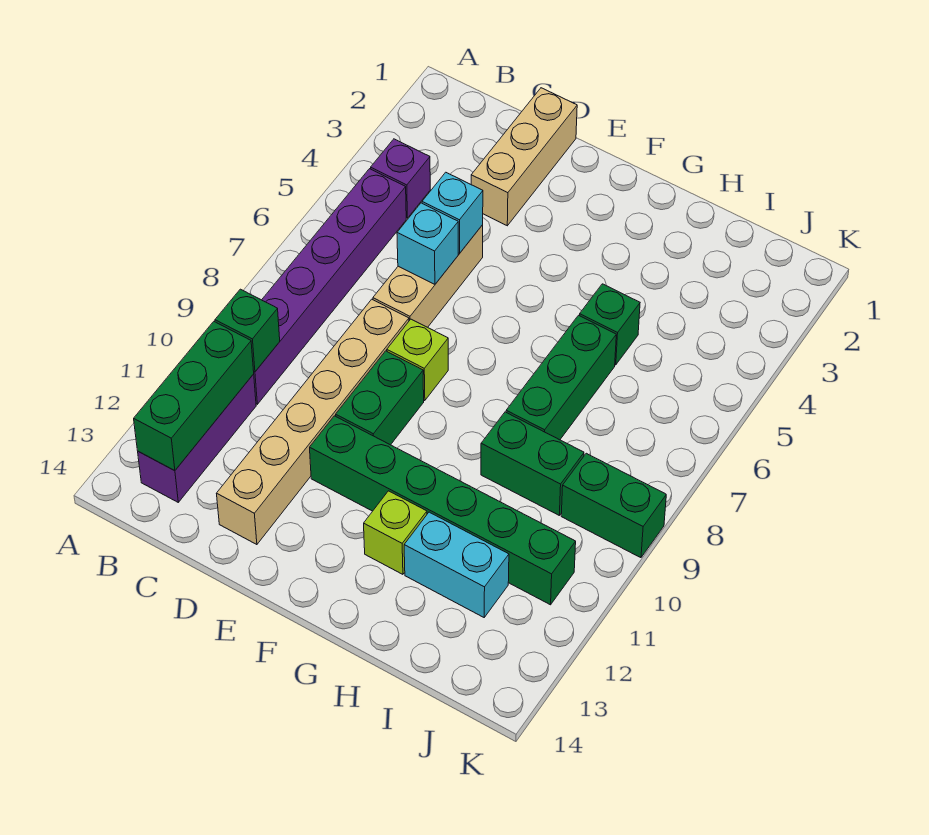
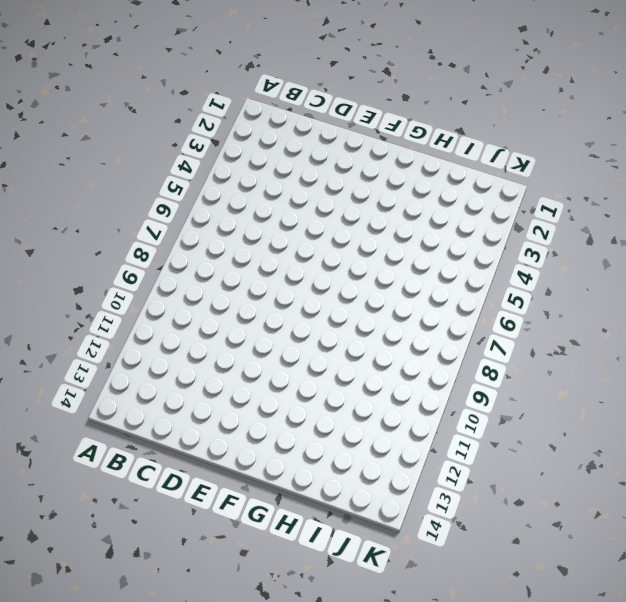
none -> purple brick B4 level 1
none -> purple brick B5:B10 level 1
none -> purple brick B11:B13 level 1

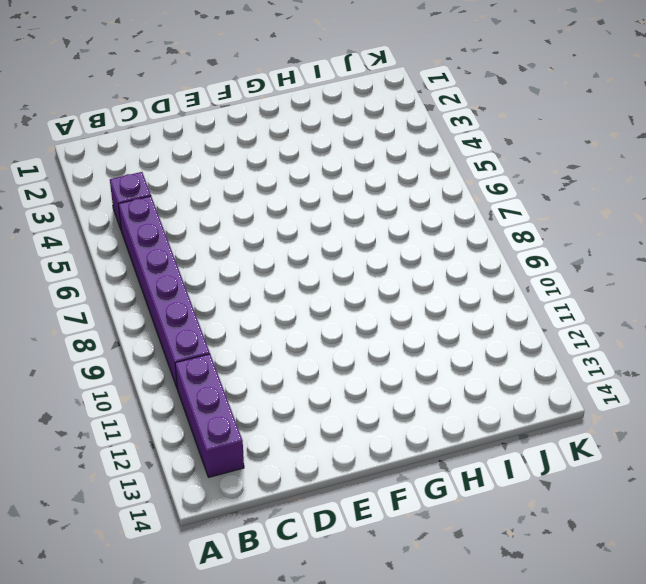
none -> tan brick D1:D3 level 1
none -> tan brick D5:D7 level 1
none -> tan brick D8:D13 level 1

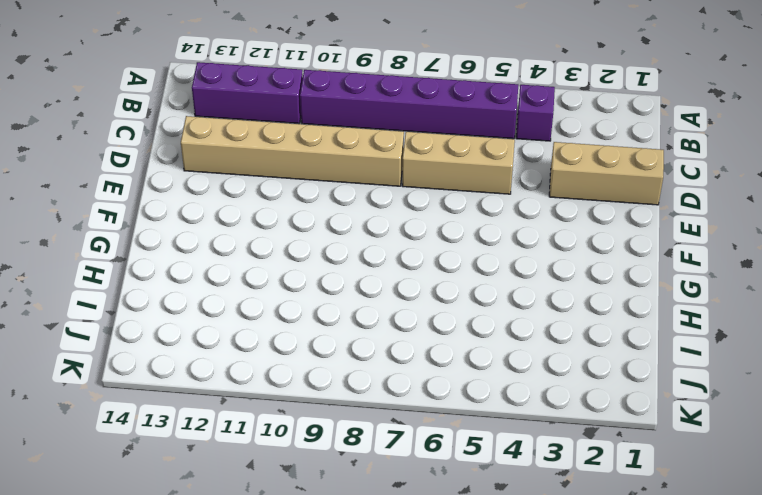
none -> lime brick E8 level 1
none -> green brick E9:E10 level 1
none -> green brick E11:J11 level 1

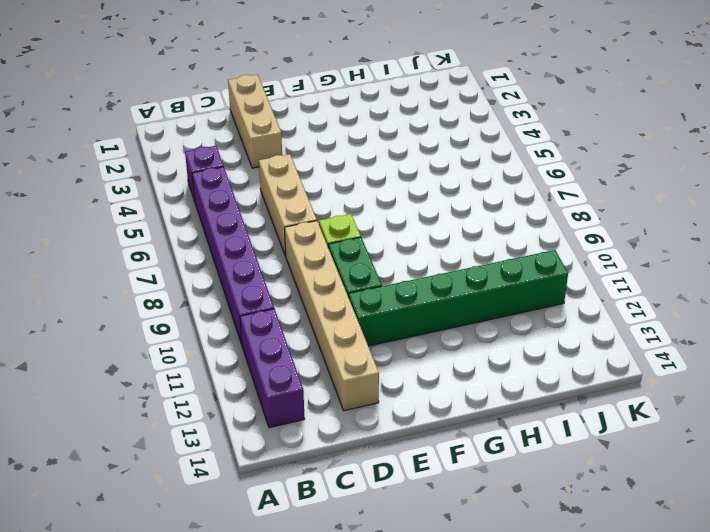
none -> lime brick G12 level 1
none -> green brick H5 level 1
none -> green brick H6:H8 level 1

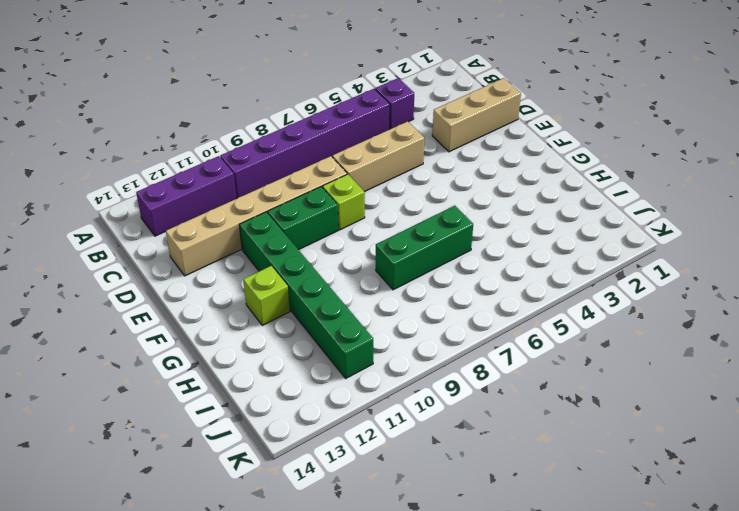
none -> green brick H5 level 1
none -> green brick H9:I9 level 1
none -> cyan brick H12:I12 level 1

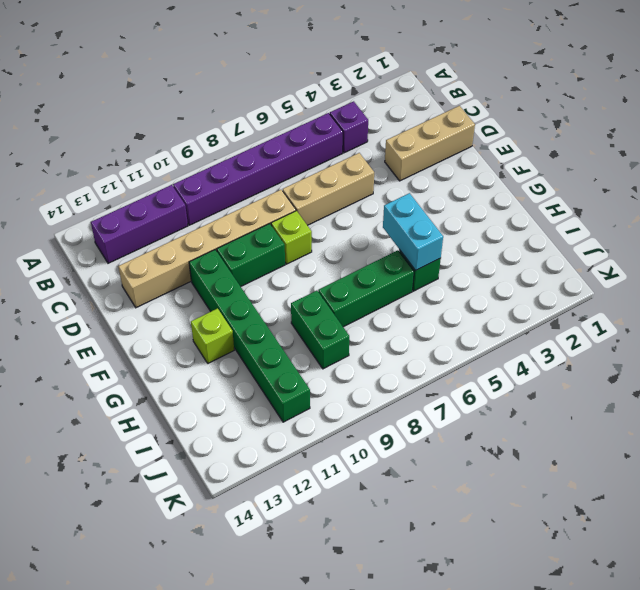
cyan brick G5:H5 level 2 -> cyan brick H12:I12 level 1
none -> green brick J9:K9 level 1
none -> green brick B10 level 2
none -> green brick B11:B13 level 2

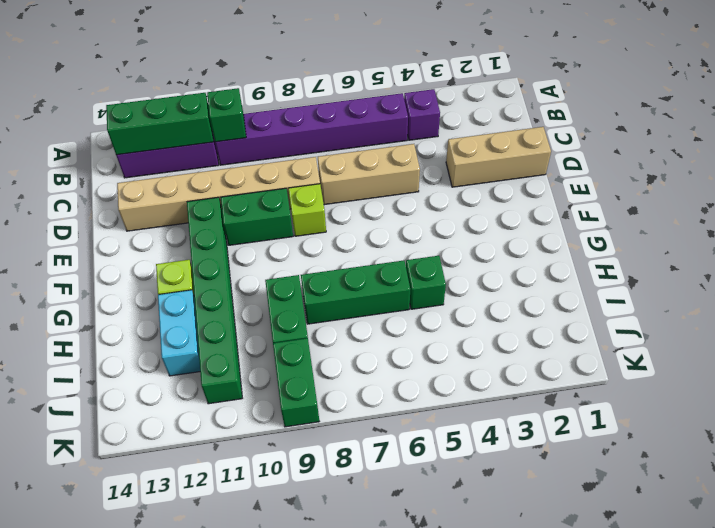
none -> cyan brick D5 level 2
none -> cyan brick D6 level 2

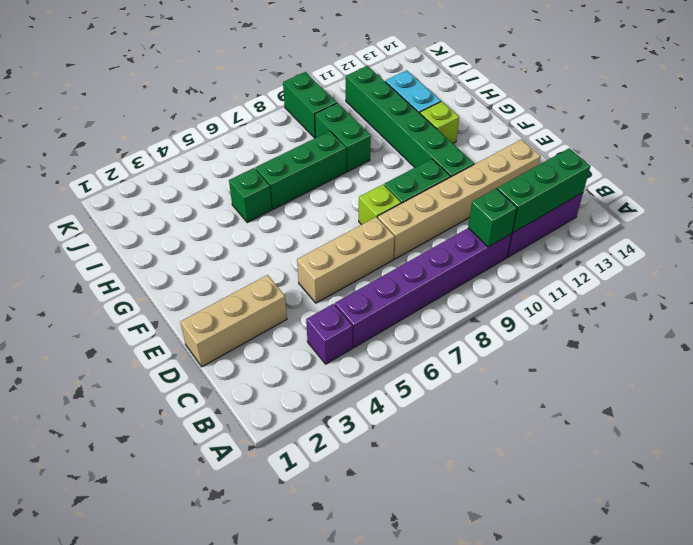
none -> cyan brick D5 level 2
none -> cyan brick D6 level 2

